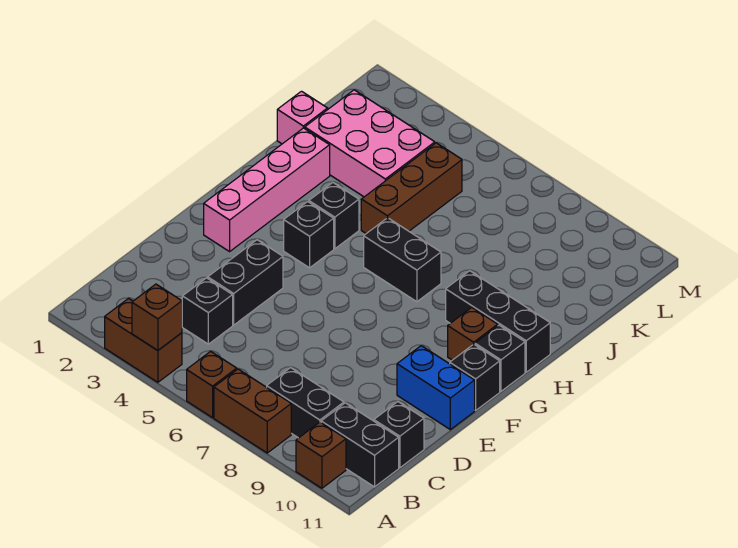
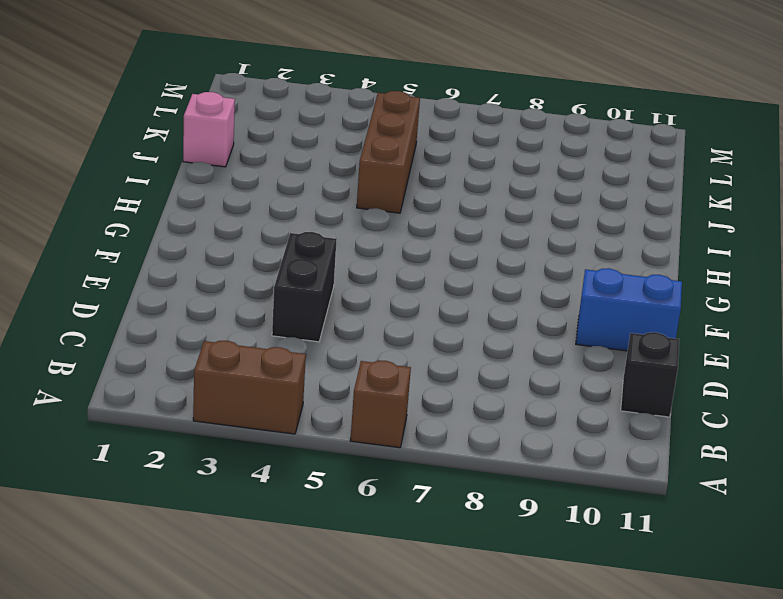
none -> brown brick A7:A8 level 1
none -> brown brick A10 level 1
none -> black brick B8:B9 level 1

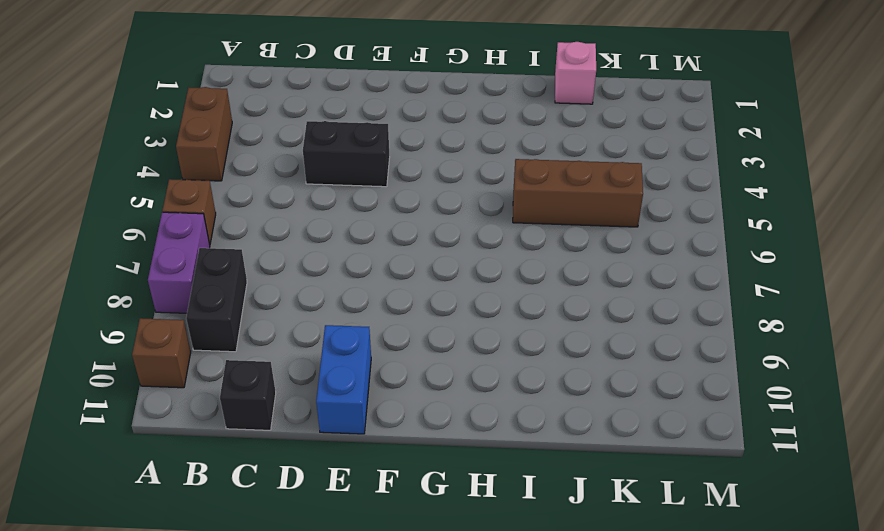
purple brick A7:A8 level 1 -> brown brick A7:A8 level 1
none -> black brick B10:B11 level 1
none -> black brick C4 level 1
none -> pink brick F2:I2 level 1

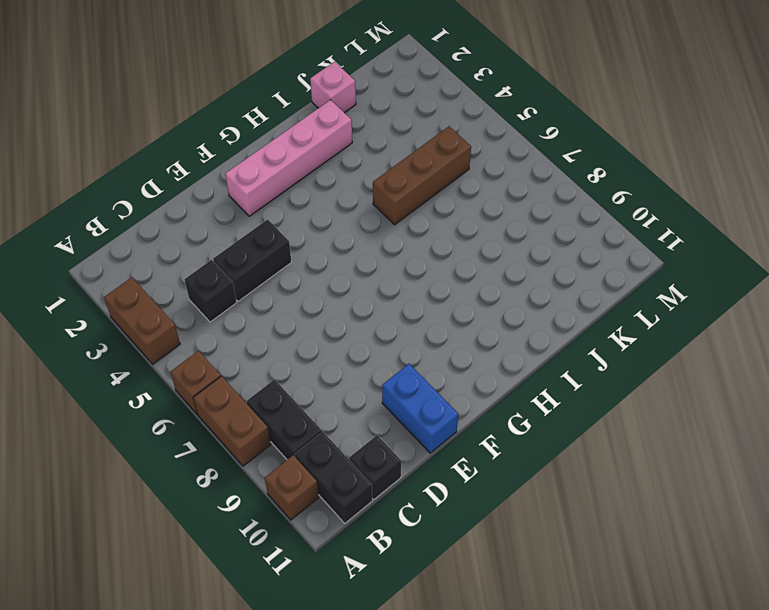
none -> black brick F11 level 1
none -> black brick G4 level 1
none -> brown brick G10 level 1

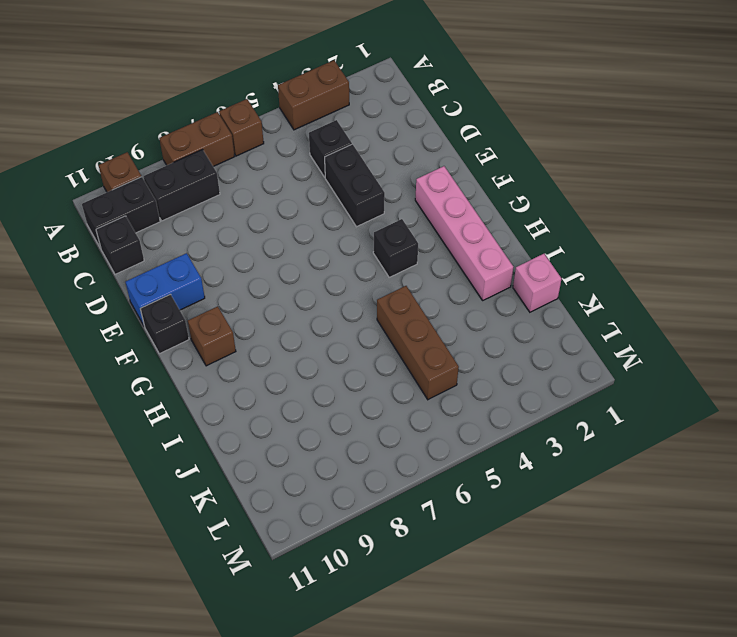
none -> black brick G11 level 1
none -> black brick H4 level 1
none -> black brick H6:H7 level 1

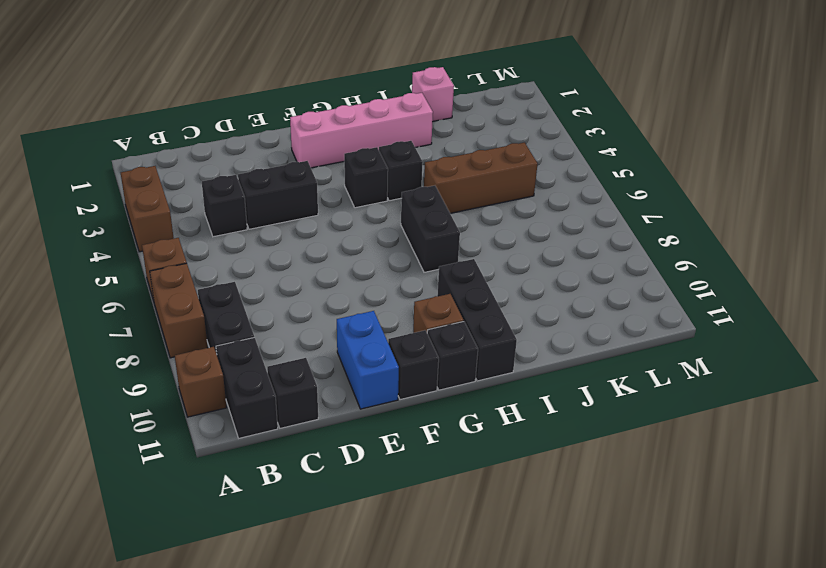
none -> pink brick J2:K4 level 1
none -> brown brick A4 level 2

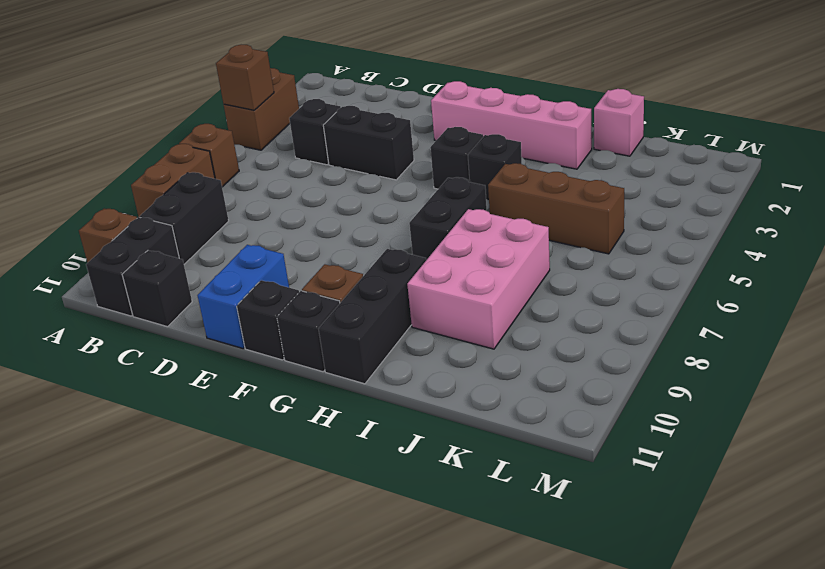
pink brick I7:J9 level 1 -> pink brick J2:K4 level 1

